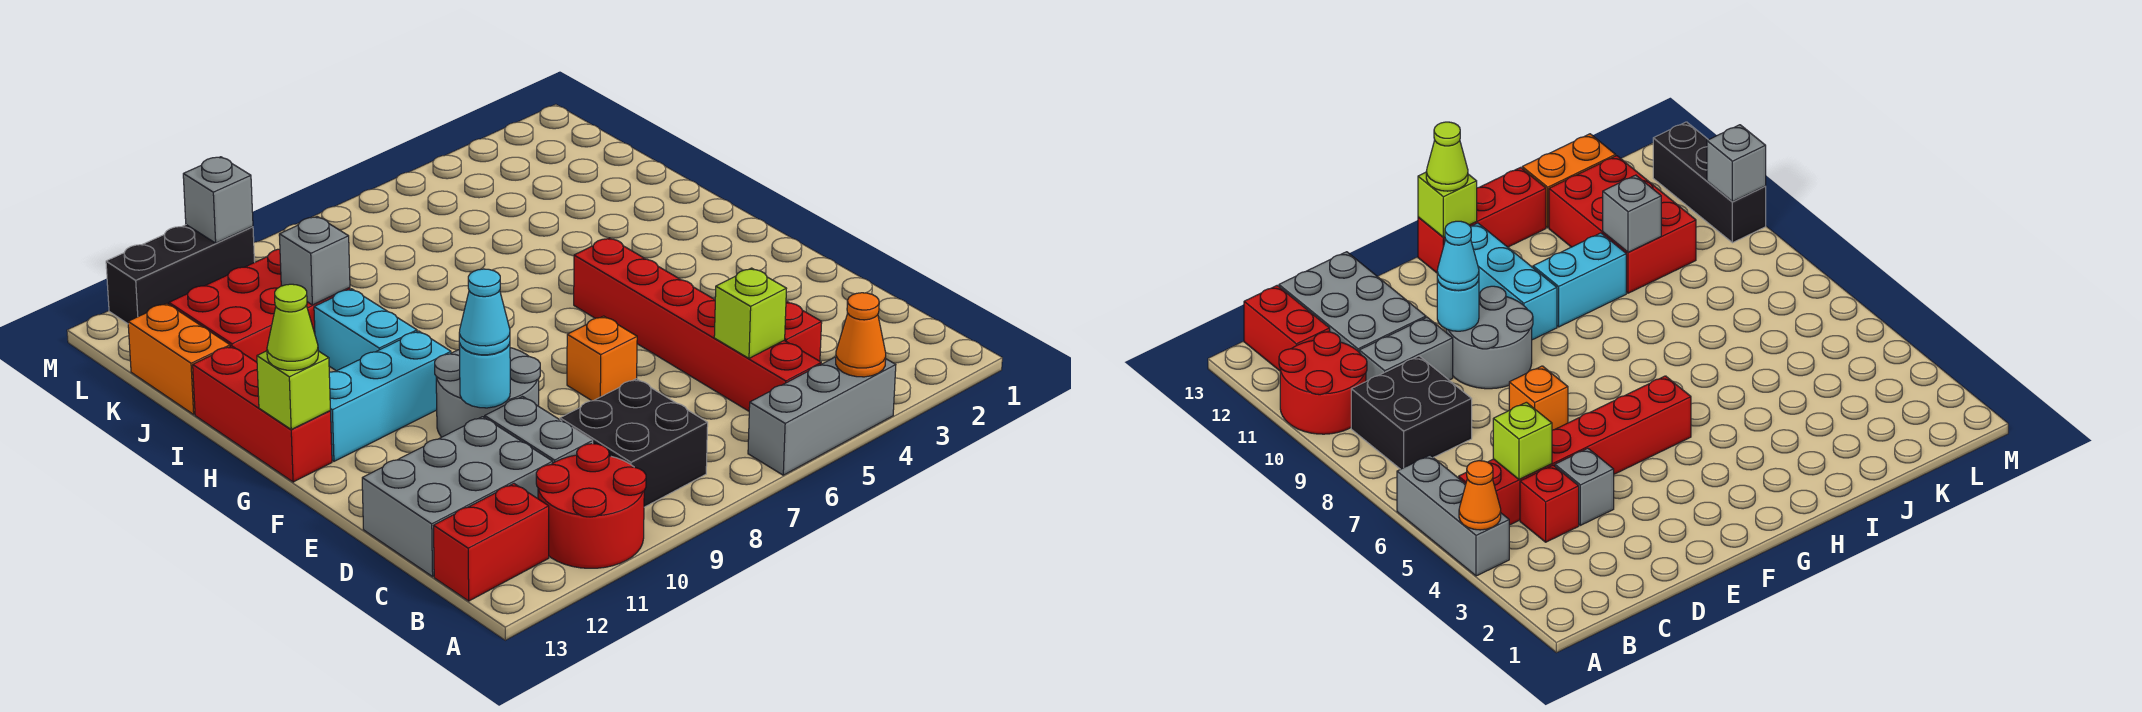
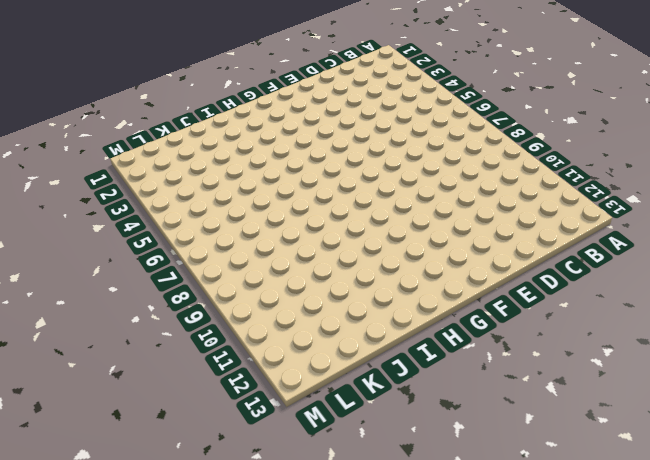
none -> grey brick A4:A6 level 1
none -> red round brick A10:B11 level 1
none -> red brick B5:G5 level 1

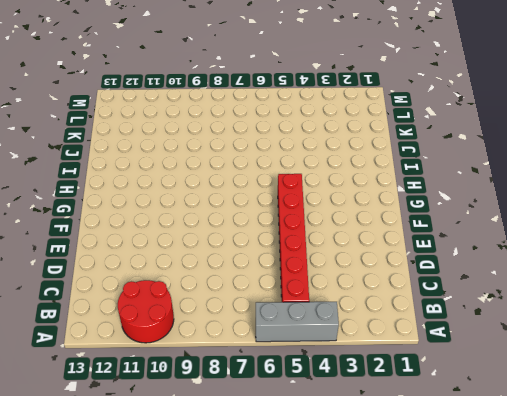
none -> black brick B8:C9 level 1
none -> red brick B12:B13 level 1
none -> red brick C4 level 1

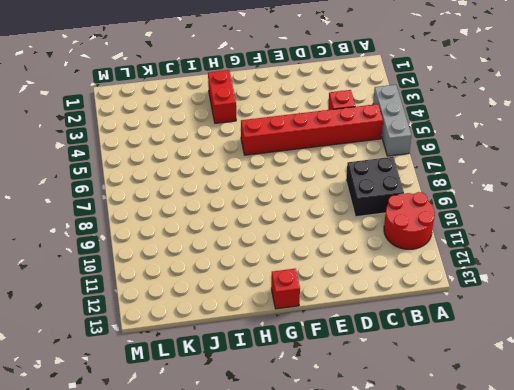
red brick G13 level 1 -> red brick G13:I13 level 1
red brick H2:H3 level 1 -> red brick B12:B13 level 1
none -> grey brick C10:D10 level 1
none -> grey brick C11:D13 level 1
none -> grey brick D4 level 1

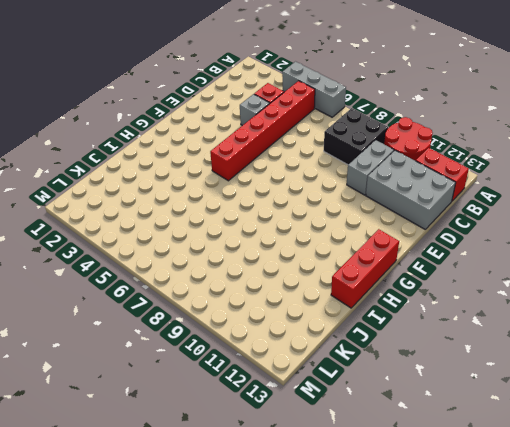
none -> orange brick E7 level 1
none -> grey round brick E9:F10 level 1
none -> cyan brick G10:G12 level 1

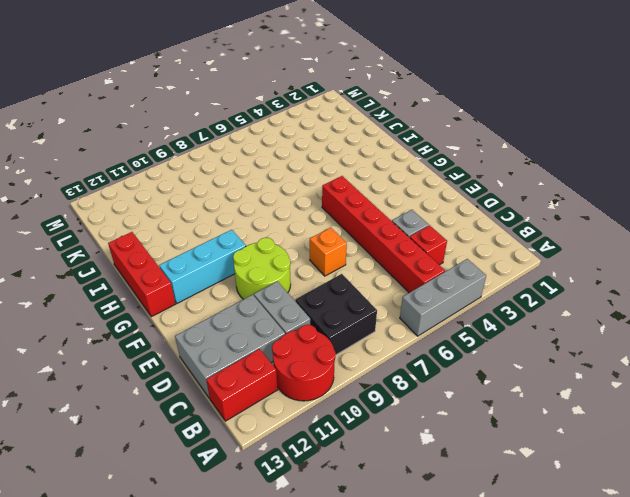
lime round brick E9:F10 level 1 -> grey round brick E9:F10 level 1
none -> cyan brick H10:I10 level 1
none -> red brick J10:K12 level 1
none -> orange brick J13:K13 level 1

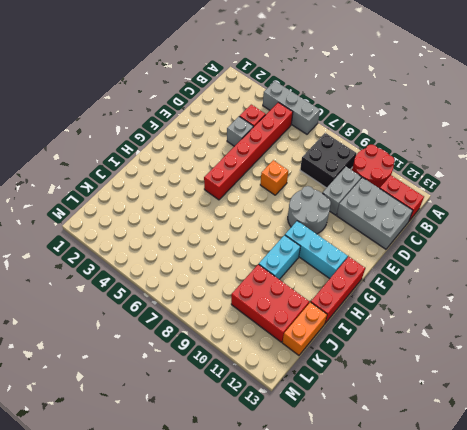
none -> black brick M10:M12 level 1
none -> orange cone A4 level 2
none -> lime brick C5 level 2

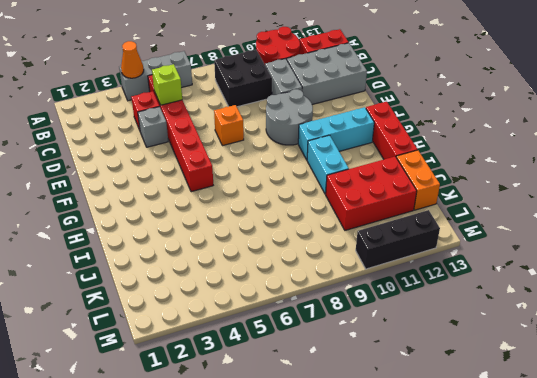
none -> cyan round brick E10 level 2
none -> lime brick G13 level 2
none -> grey brick J10 level 2

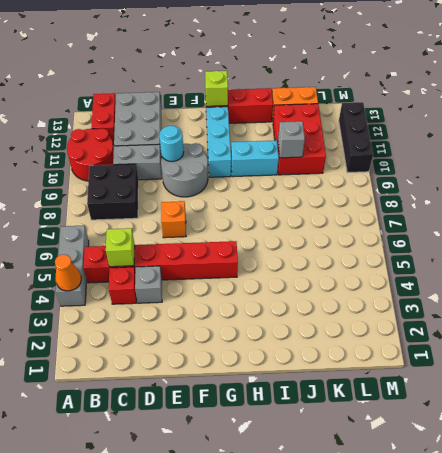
none -> grey brick M10 level 2
none -> cyan cone E10 level 3
none -> lime cone G13 level 3

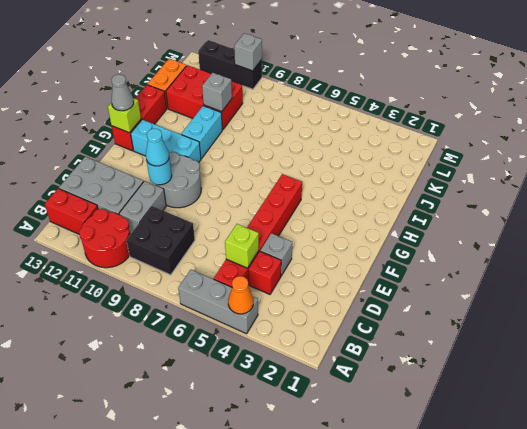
grey cone G13 level 3 -> lime cone G13 level 3
none -> orange brick E7 level 1

